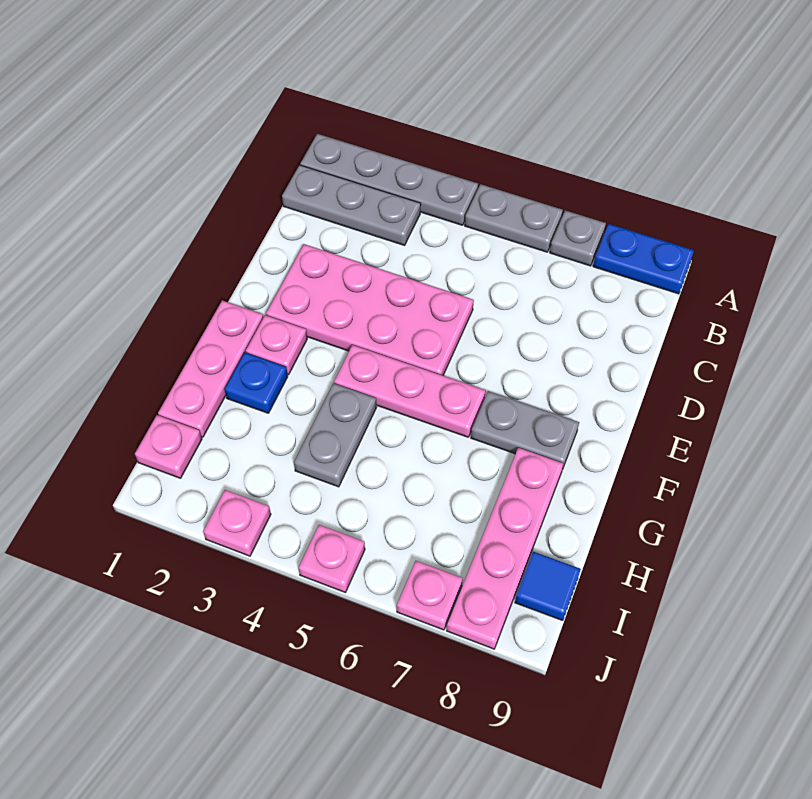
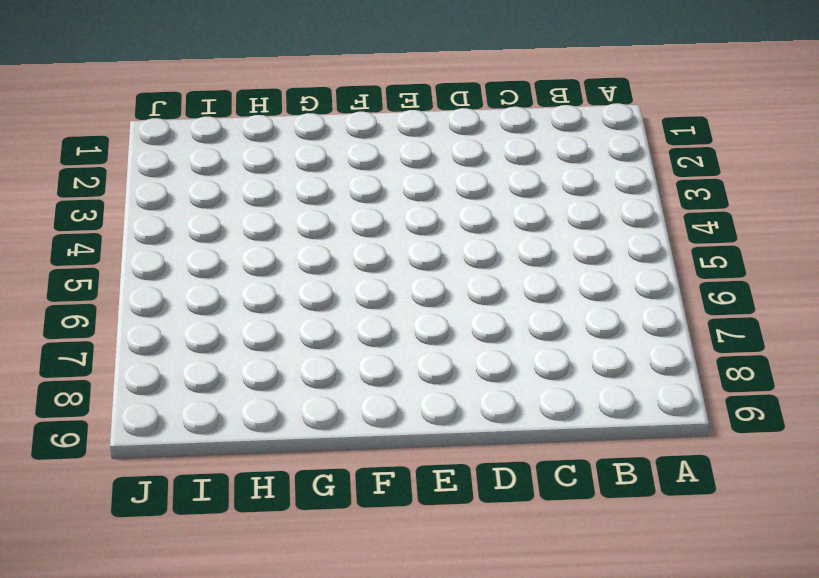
none -> grey plate A1:A4 level 1
none -> grey plate A5:A6 level 1
none -> grey plate A7 level 1

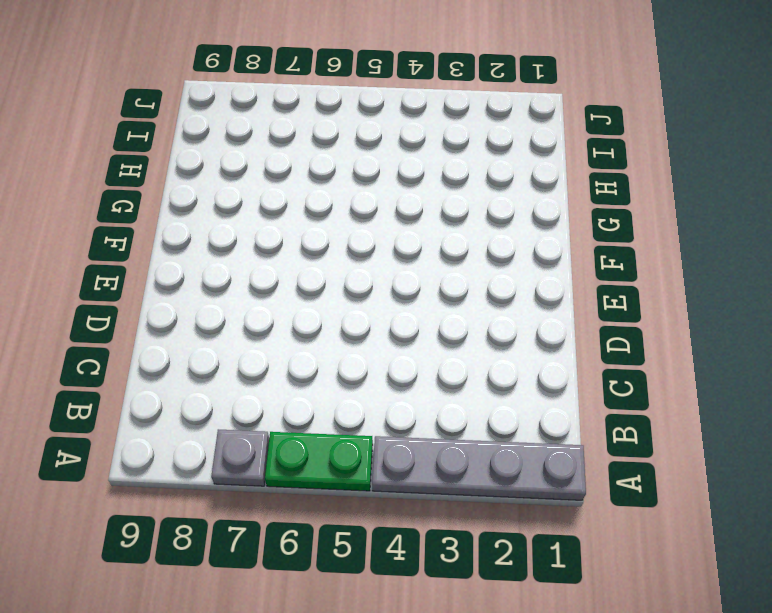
green plate A5:A6 level 1 -> grey plate A5:A6 level 1
none -> blue plate A8:A9 level 1
none -> grey plate B1:B3 level 1
none -> pink plate D2:E5 level 1

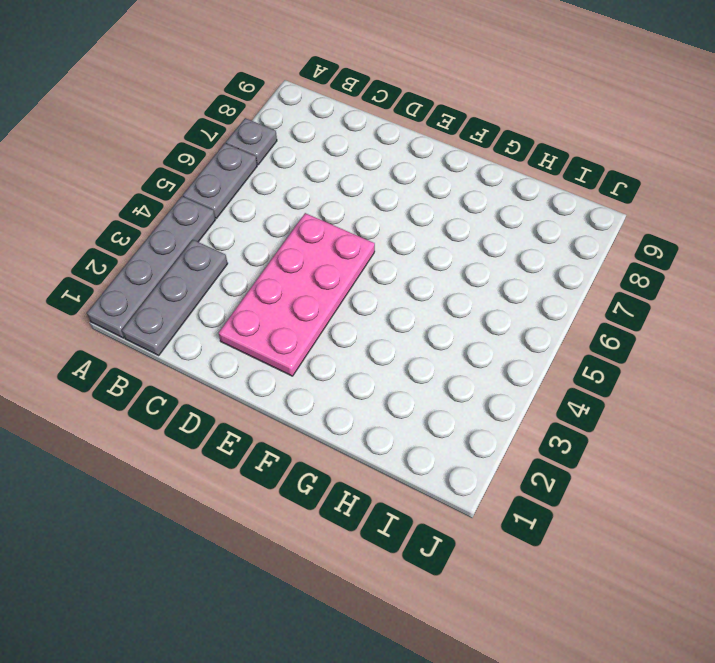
none -> blue plate A8:A9 level 1
none -> pink plate F1:H1 level 1
none -> pink plate F2 level 1

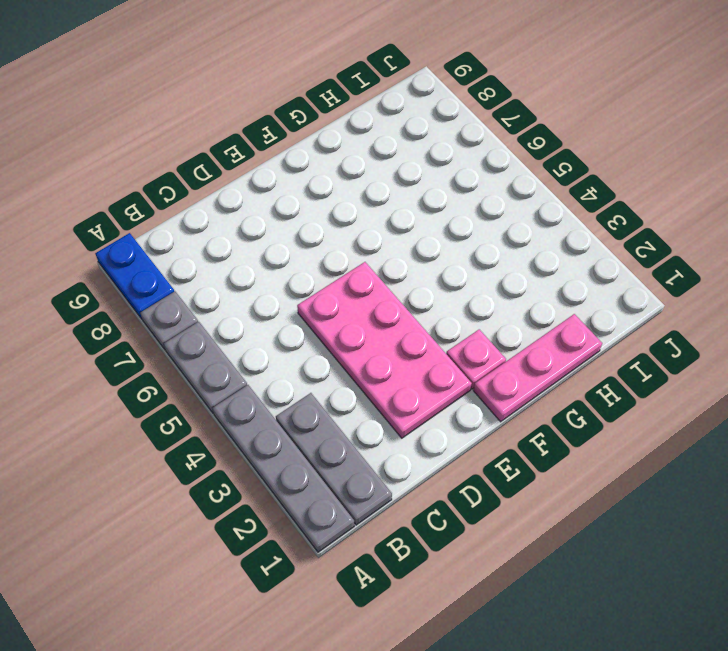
none -> pink plate F4:F6 level 1
none -> grey plate F7:F8 level 1
none -> blue plate G2 level 1

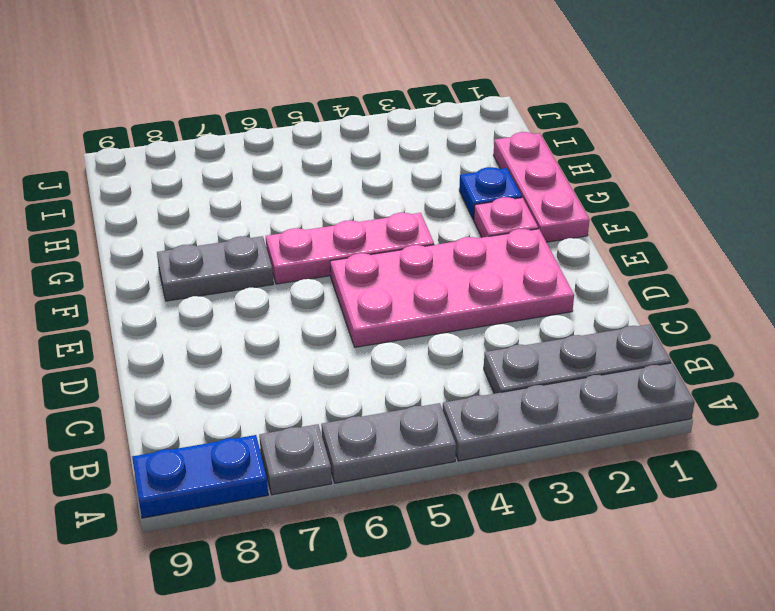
none -> grey plate G4:H4 level 1
none -> pink plate G8:J8 level 1
none -> pink plate I1 level 1

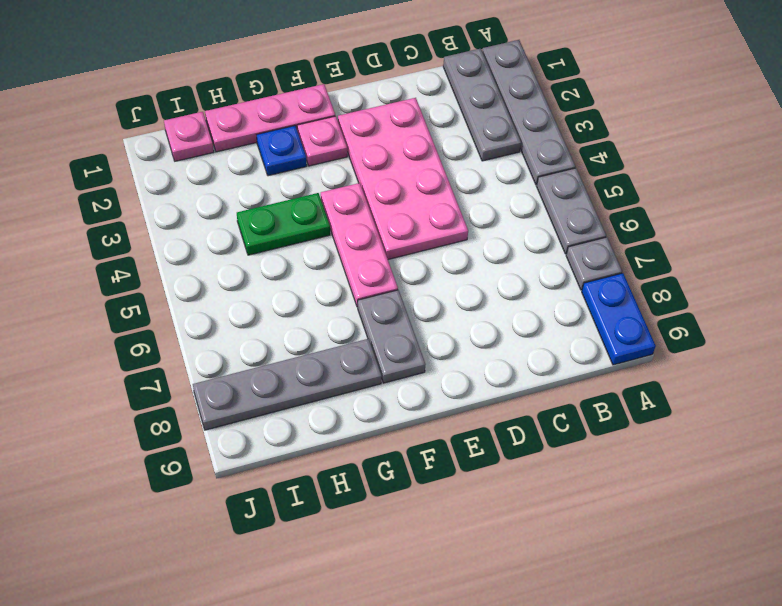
green plate G4:H4 level 1 -> grey plate G4:H4 level 1
grey plate G8:J8 level 1 -> pink plate G8:J8 level 1
none -> blue tile I9 level 1
none -> pink plate J3 level 1
none -> pink plate J5 level 1

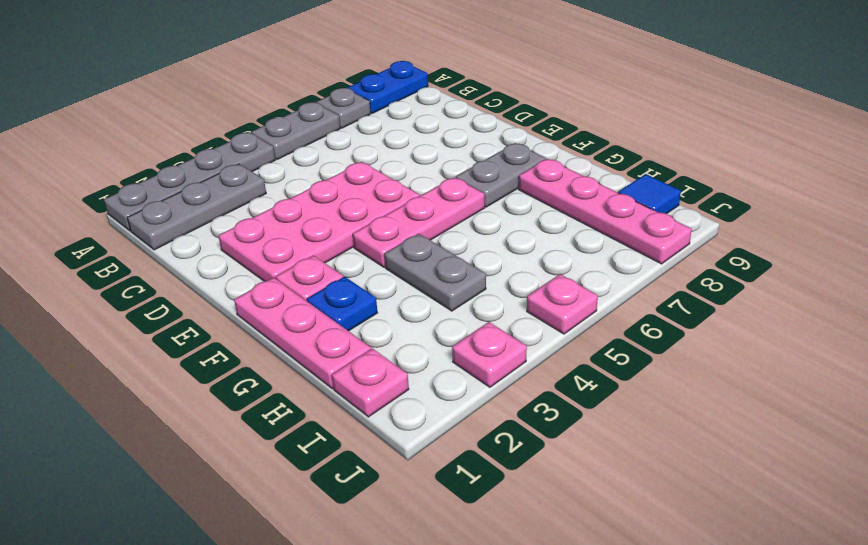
none -> pink plate J7 level 1

